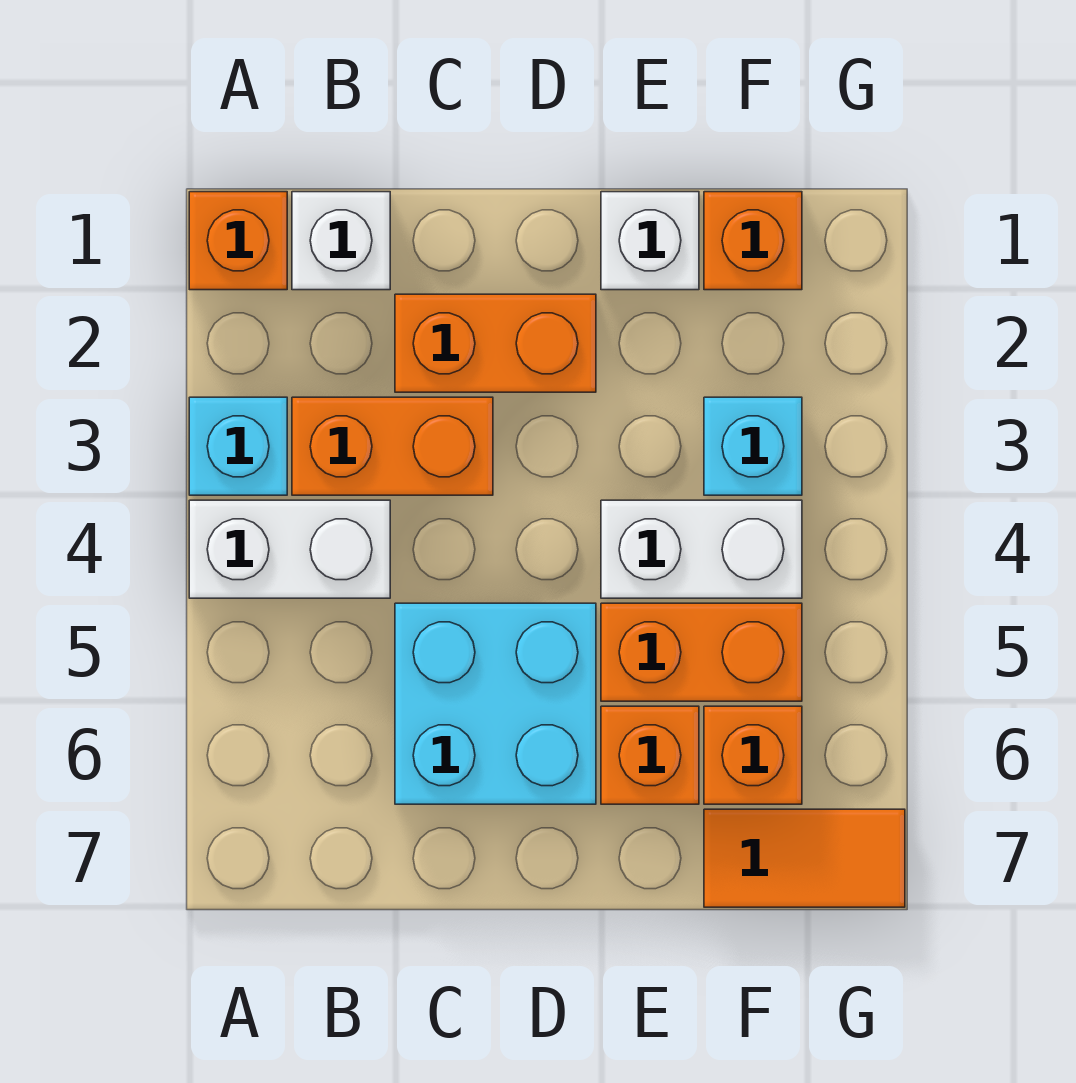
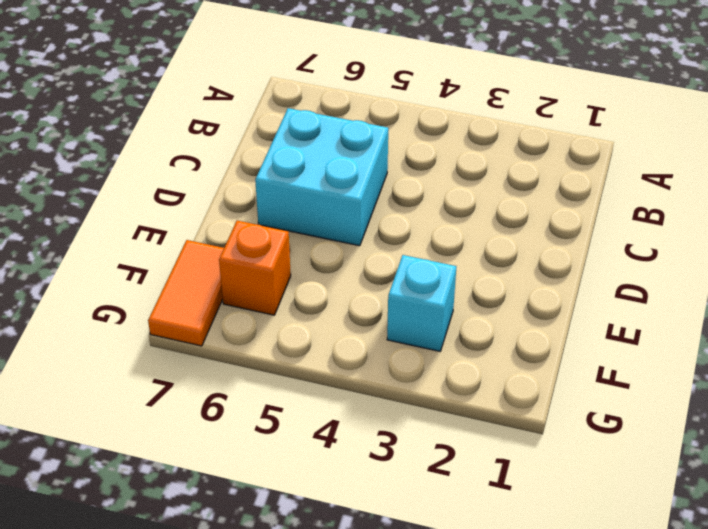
none -> orange brick A1 level 1
none -> cyan brick A3 level 1
none -> white brick A4:B4 level 1

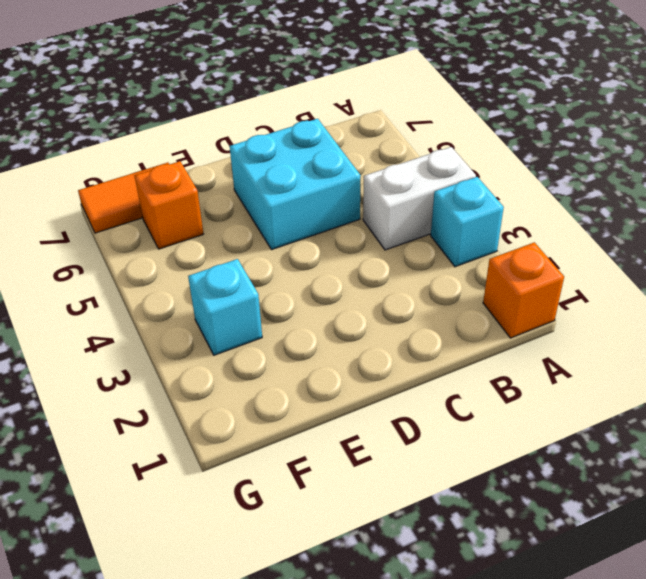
none -> white brick B1 level 1
none -> orange brick B3:C3 level 1
none -> orange brick C2:D2 level 1

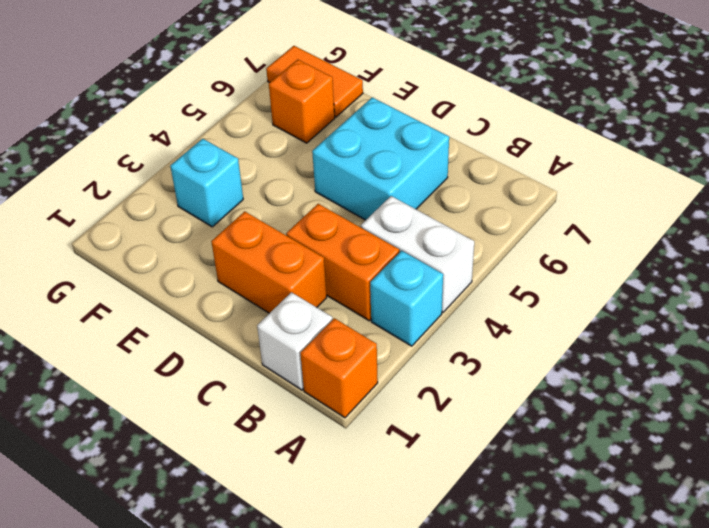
none -> white brick E1 level 1
none -> white brick E4:F4 level 1
none -> orange brick E5:F5 level 1

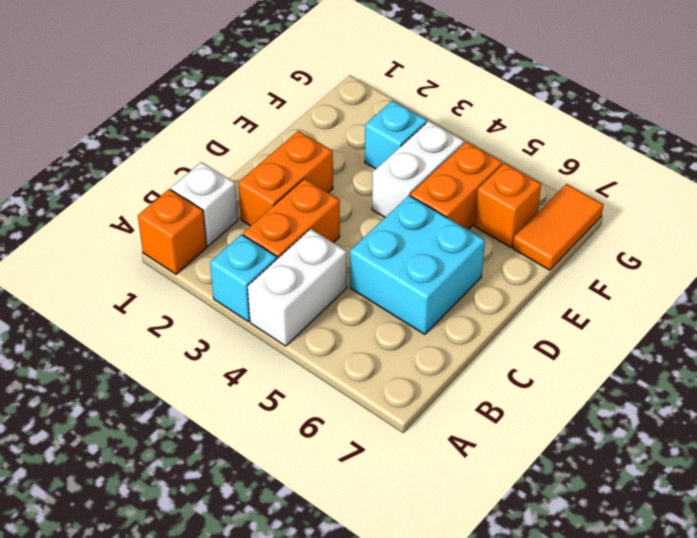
none -> white brick E1 level 1
none -> orange brick E6 level 1
none -> orange brick F1 level 1

